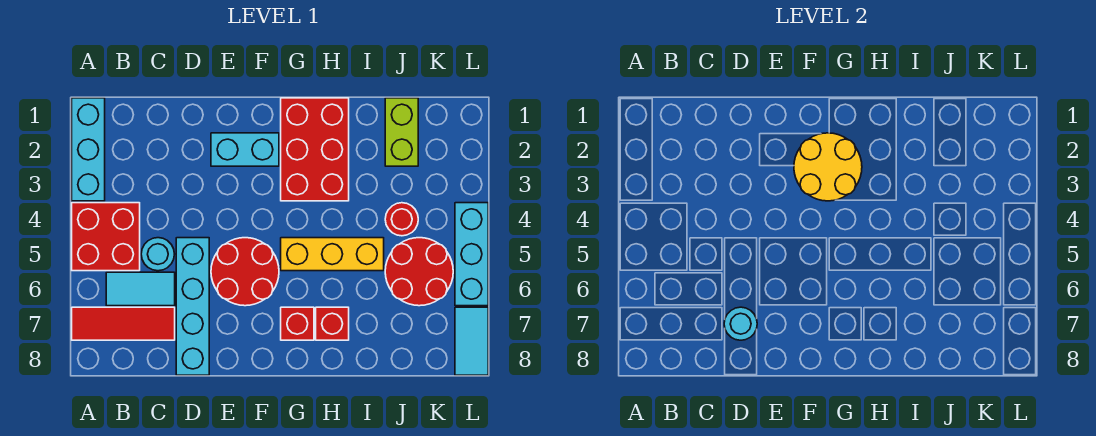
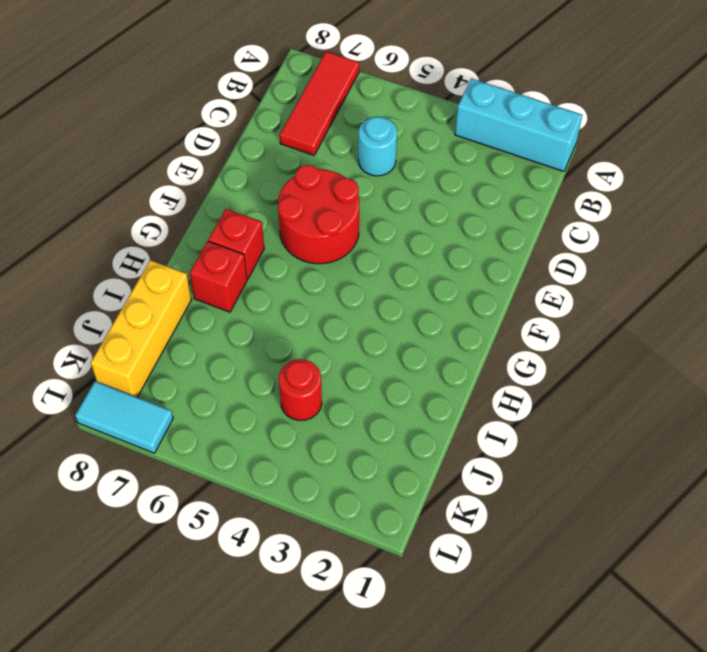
yellow brick I8:K8 level 1 -> yellow brick G5:I5 level 1
none -> red brick A4:B5 level 1
none -> cyan tile B6:C6 level 1
none -> cyan brick D5:D8 level 1

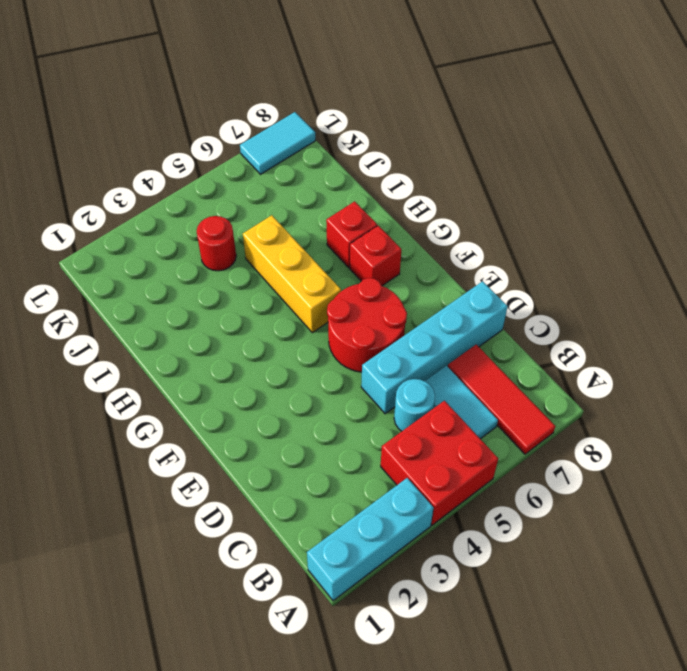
none -> cyan brick E2:F2 level 1
none -> red brick G1:H3 level 1
none -> lime brick J1:J2 level 1

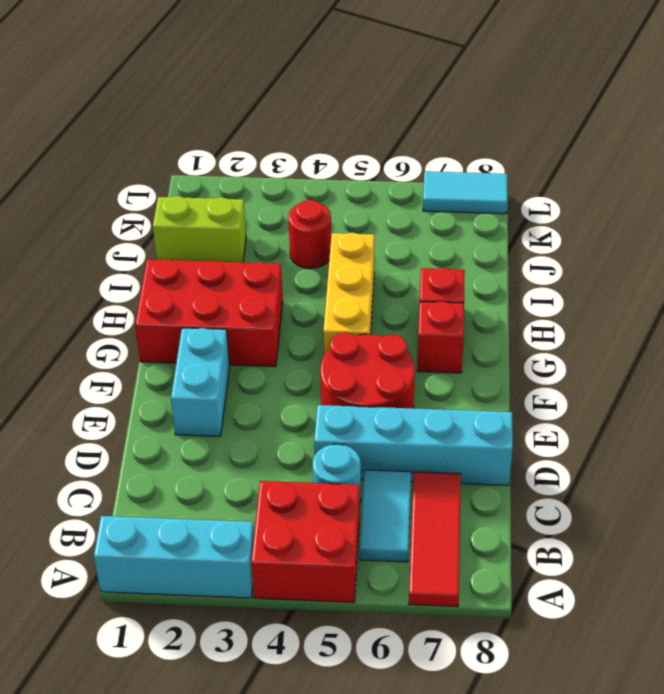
none -> red round brick J5:K6 level 1
none -> cyan brick L4:L6 level 1
none -> cyan round brick D7 level 2

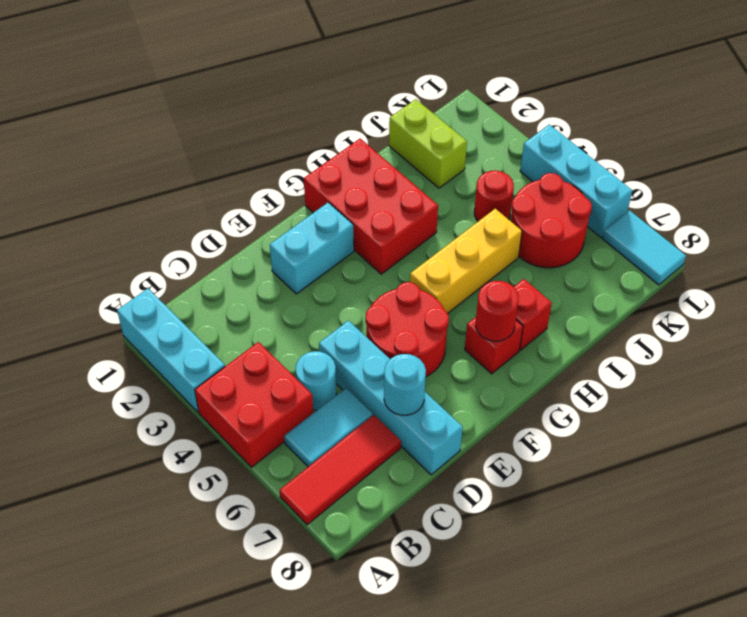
red round brick G7 level 2 -> none
none -> yellow round brick F2:G3 level 2

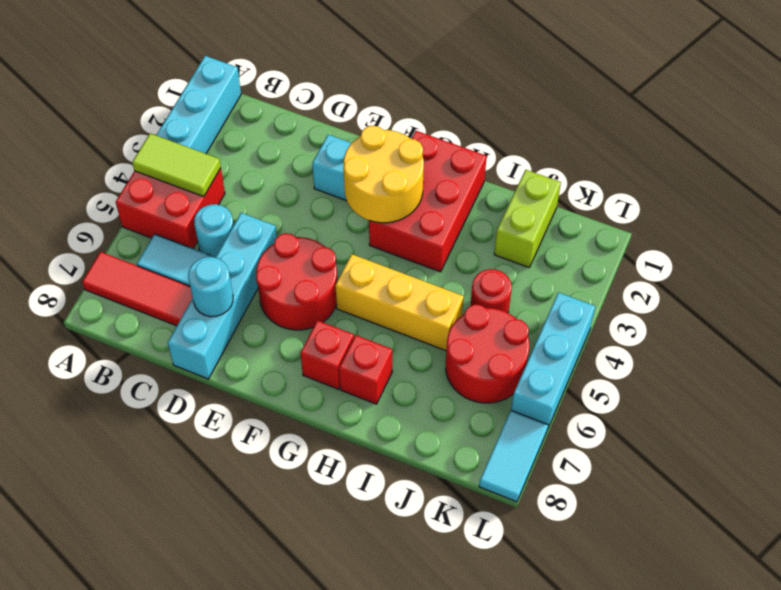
lime tile A4:B4 level 2 -> none

